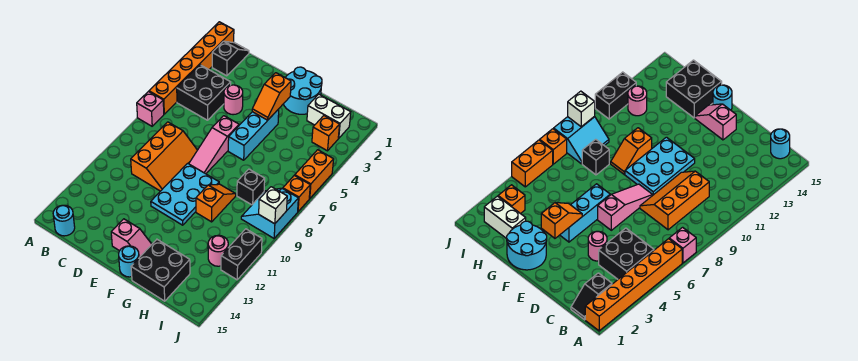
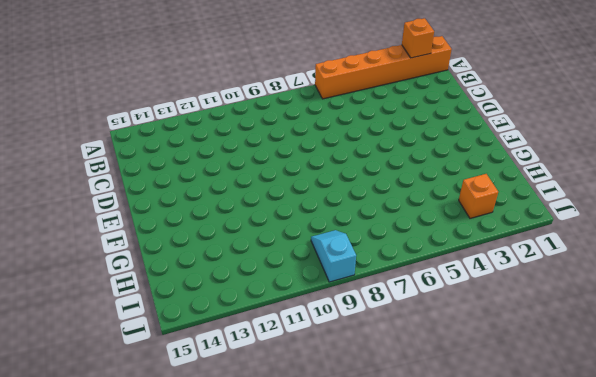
orange brick A2 level 2 -> orange brick J7 level 1
cyan slope I9:J9 level 1 top J -> cyan slope I8:J9 level 1 top J
none -> pink brick A7 level 1
none -> black slope B1:B2 level 1 top 2
none -> black brick B4:C5 level 1

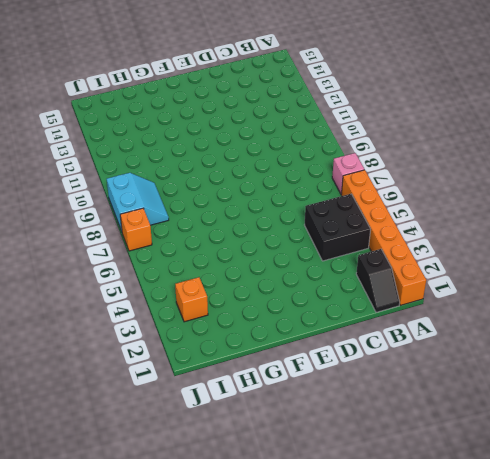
none -> cyan round brick B15 level 1
none -> orange slope C8:D10 level 1 top C
none -> pink round brick D4 level 1

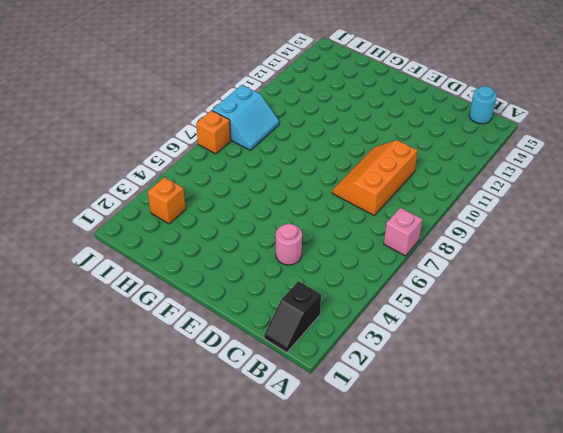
none -> orange brick A1:A6 level 1
none -> black brick B4:C5 level 1
none -> pink slope E6:E8 level 1 top 6

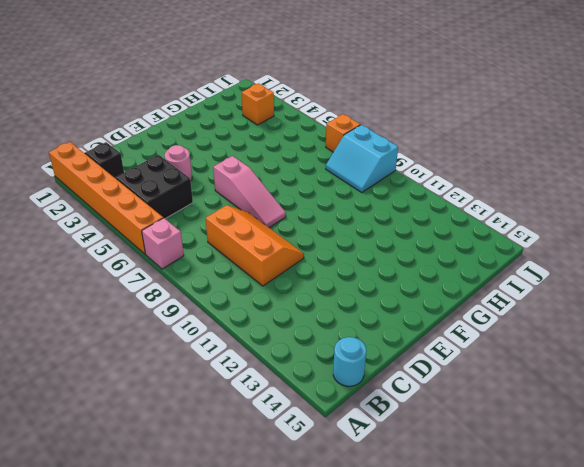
none -> cyan plate E9:F11 level 1
none -> pink slope E14:F14 level 1 top E
none -> cyan round brick F1:G2 level 1

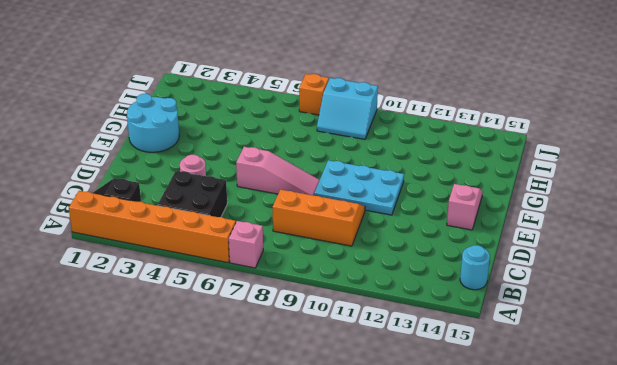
none -> cyan brick F4:F6 level 1
none -> cyan round brick F15 level 1
none -> orange slope G9:G10 level 1 top 10

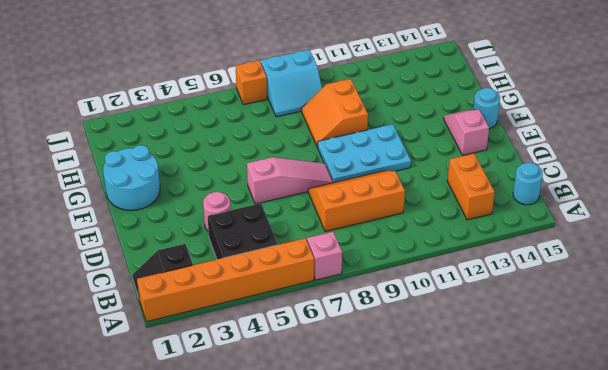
orange brick B13:C13 level 1 -> orange brick J5:J6 level 1
orange slope G9:H10 level 1 top 10 -> orange slope G9:G10 level 1 top 10
none -> cyan brick F4:F6 level 1
none -> black brick G14:H15 level 1
none -> white brick H2:I2 level 1

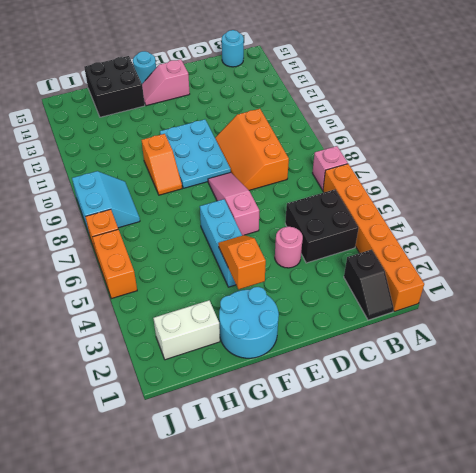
none -> black brick H8 level 1
none -> orange brick I3 level 1
none -> pink round brick I12 level 1

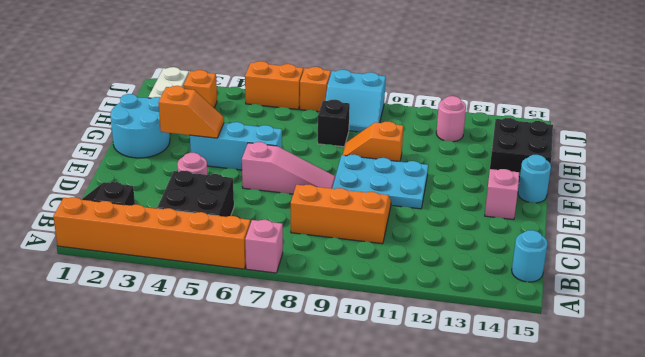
none -> black brick J11:J12 level 1
none -> white brick J9 level 2

